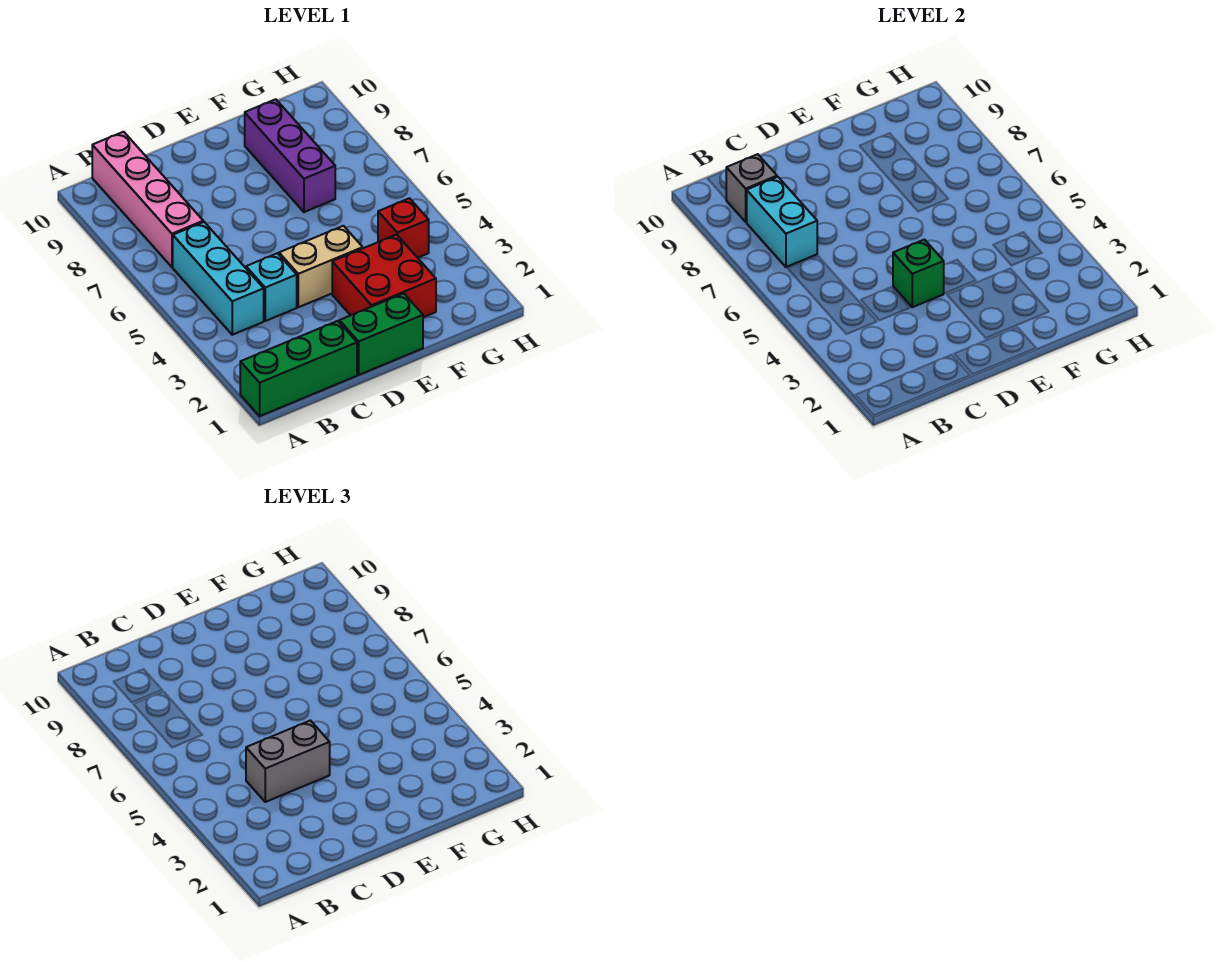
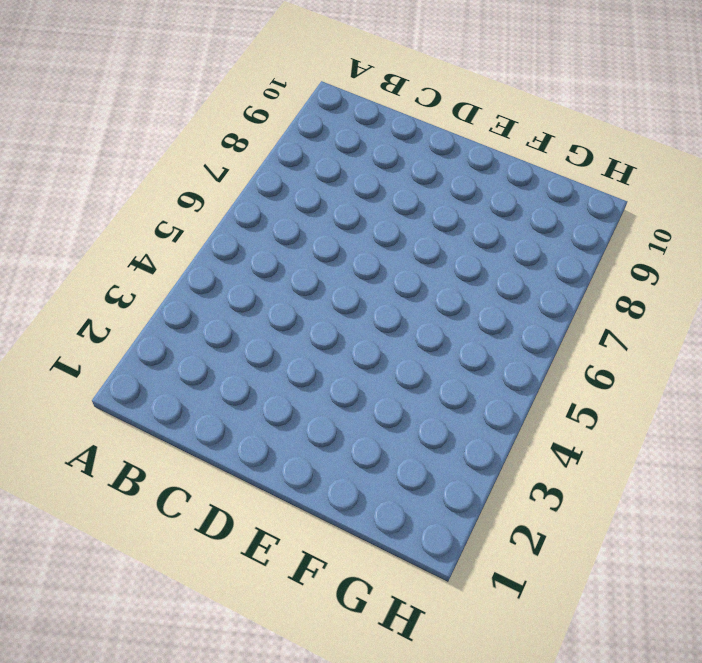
none -> green brick A1:C1 level 1
none -> cyan brick B4:B6 level 1
none -> pink brick B7:B10 level 1

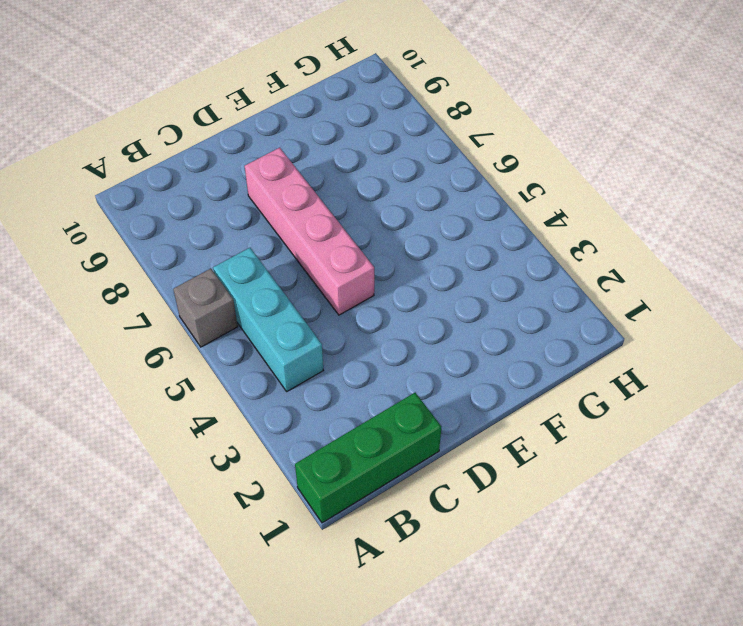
grey brick A6 level 1 -> grey brick B9 level 2
pink brick D5:D8 level 1 -> pink brick B7:B10 level 1
none -> cyan brick C4 level 1
none -> green brick D1:E1 level 1
none -> tan brick D4:E4 level 1

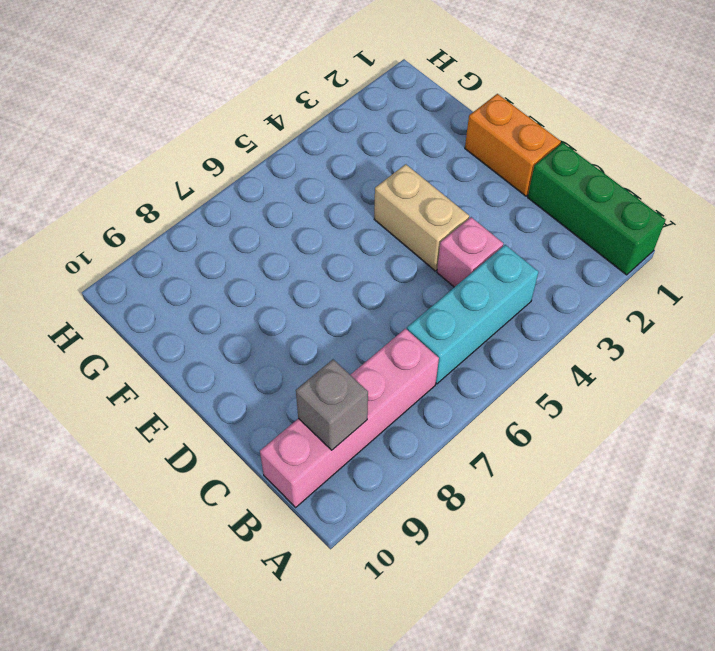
pink brick C4 level 1 -> cyan brick C4 level 1
orange brick D1:E1 level 1 -> green brick D1:E1 level 1
none -> red brick E2:F3 level 1
none -> purple brick F7:F9 level 1
none -> red brick G4 level 1

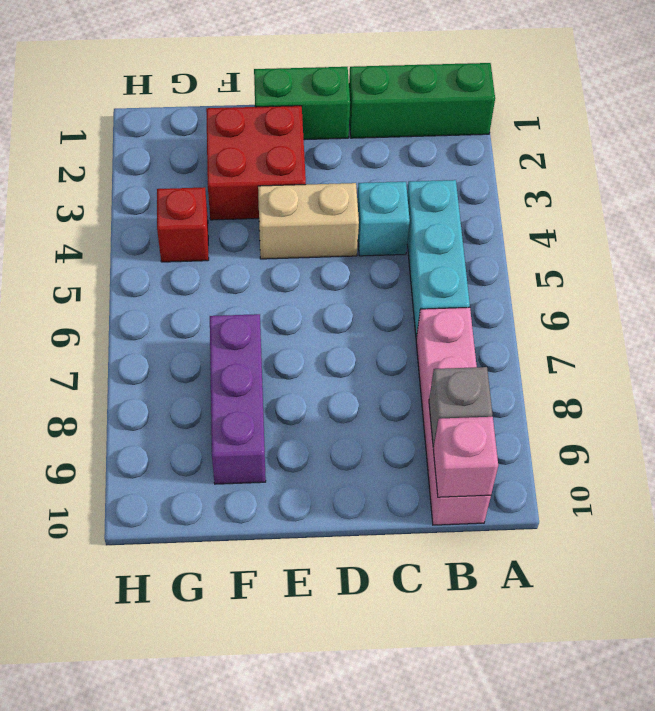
pink brick B10 level 2 -> none
none -> cyan brick B7:B8 level 2
none -> green brick D4 level 2
none -> grey brick C4:D4 level 3

